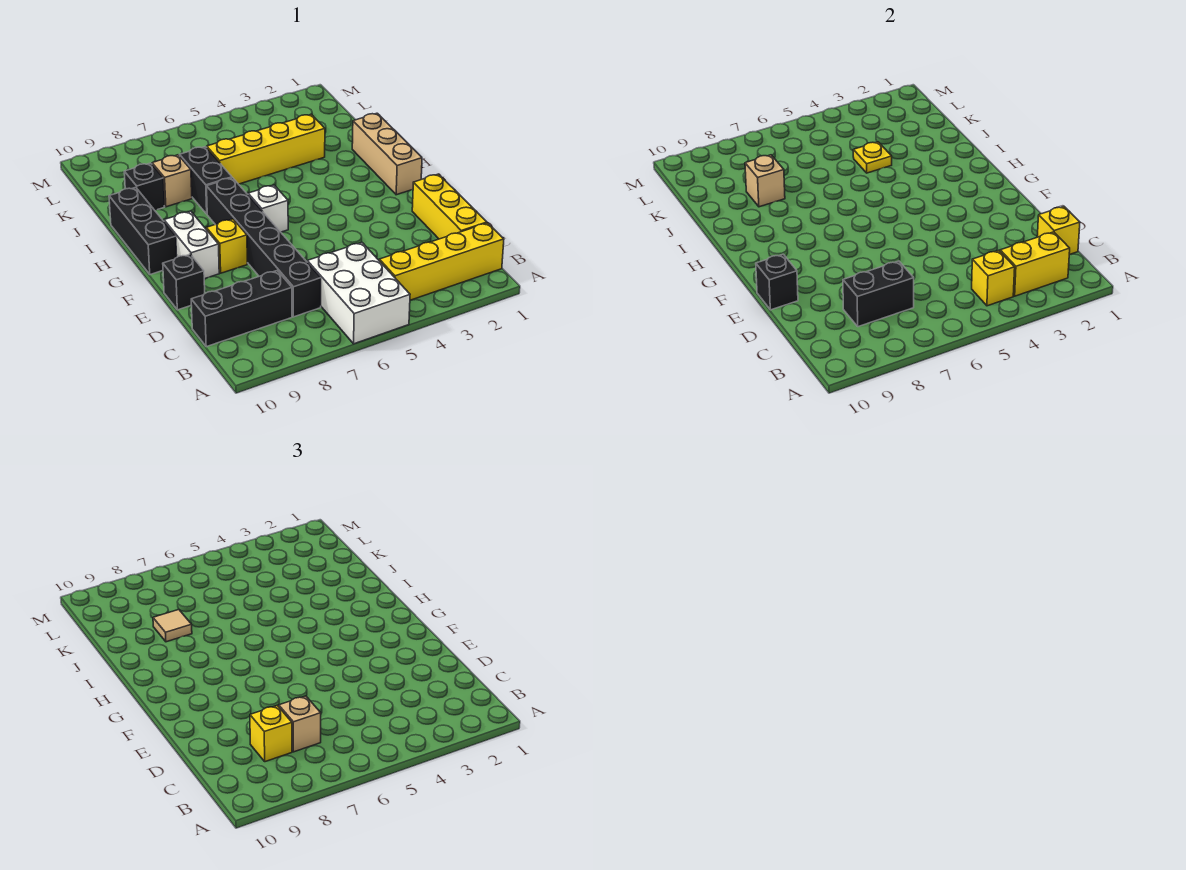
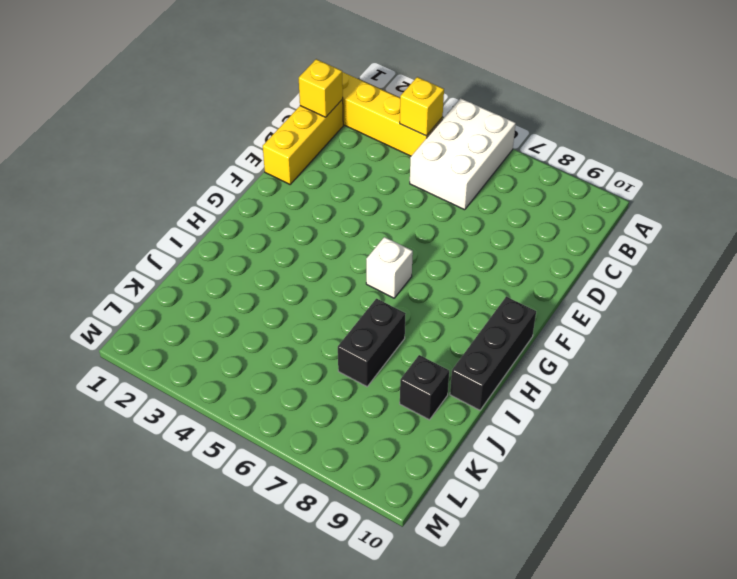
none -> black brick C7:H7 level 1
none -> black brick C8:C10 level 1
none -> black brick E10 level 1

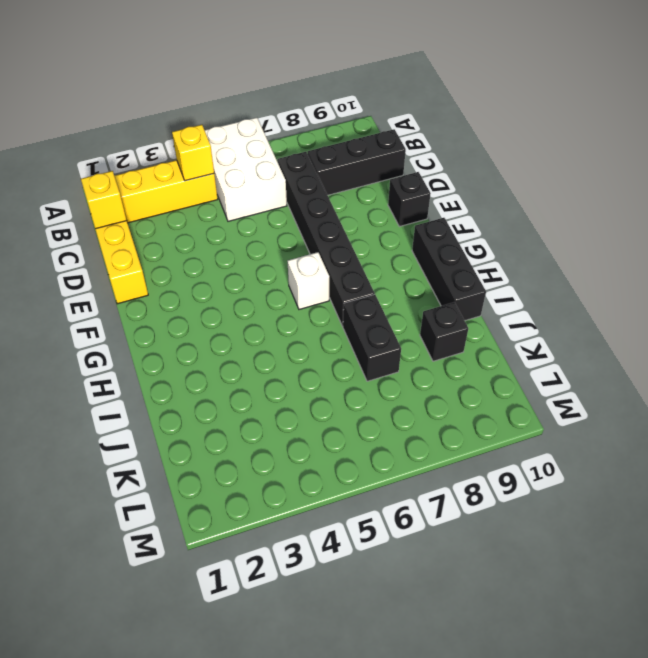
none -> yellow brick F8 level 1
none -> white brick F9:G9 level 1
none -> tan brick G1:I1 level 1

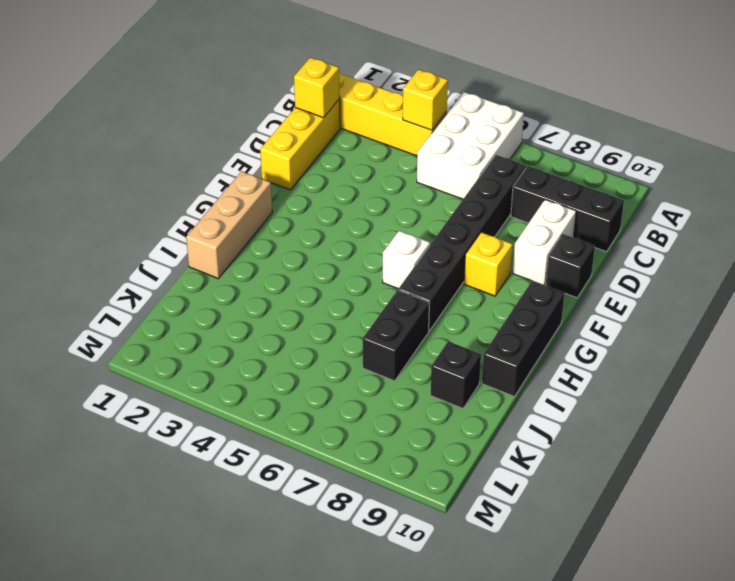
white brick D9:E9 level 1 -> white brick F9:G9 level 1
none -> yellow brick J3:J6 level 1
none -> tan brick J8 level 1
none -> yellow brick B2:B3 level 2

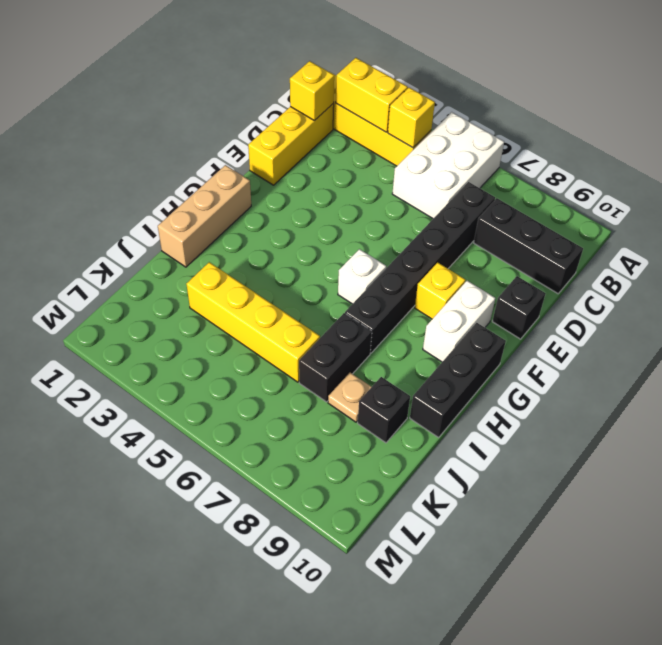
tan plate J8 level 1 -> tan brick J8 level 1
none -> black brick C7:C8 level 2
none -> black brick E10 level 2
none -> yellow plate J4 level 2

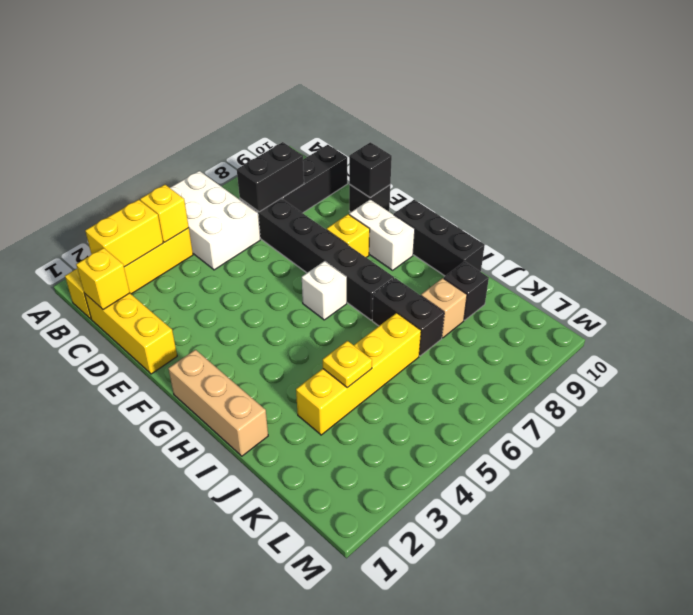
none -> tan brick J8 level 2
none -> tan brick C7 level 3
none -> yellow brick C8 level 3

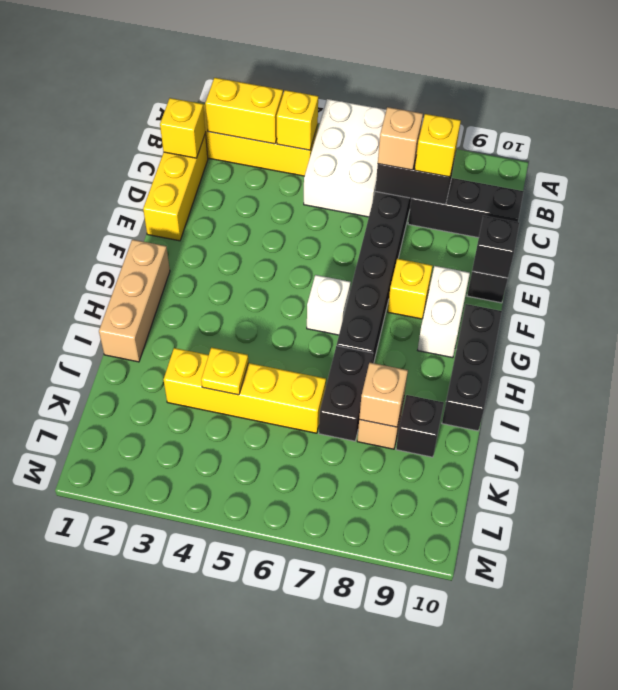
none -> tan tile J8 level 3

